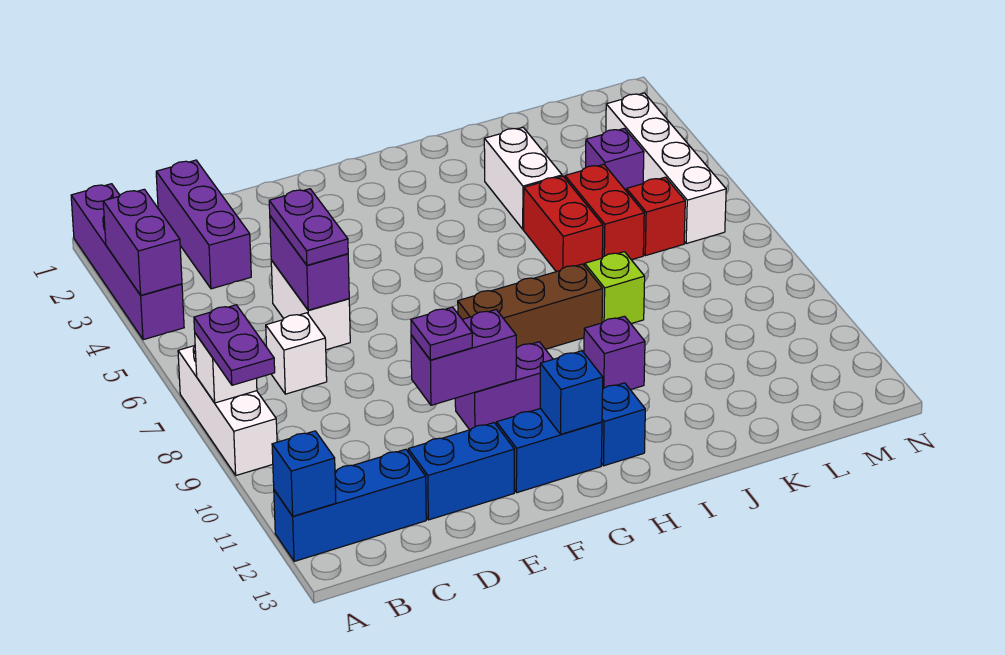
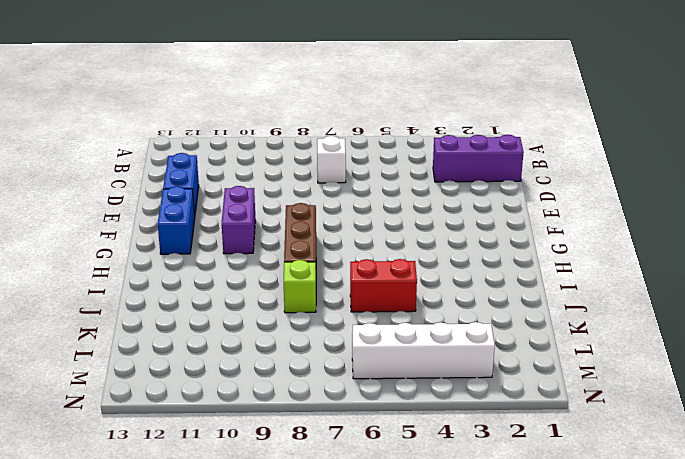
none -> purple brick A1:A4 level 1
none -> white brick A7:A9 level 1
none -> blue brick A12:C12 level 1

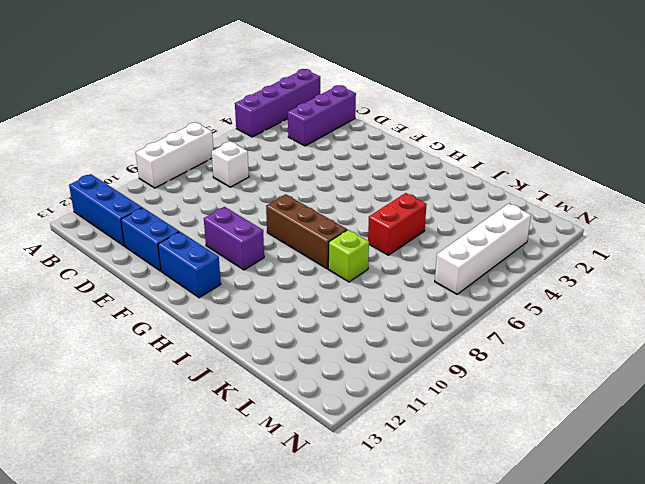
none -> white brick D5:D6 level 1
none -> blue brick H12 level 1
none -> purple brick I10 level 1

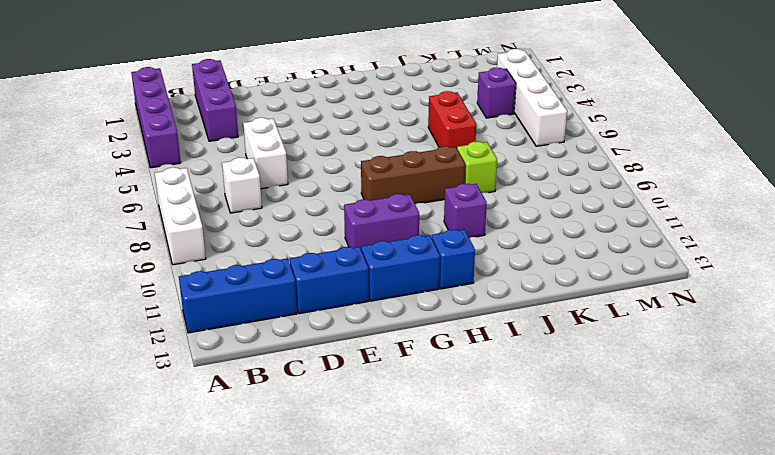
none -> white brick J3:J4 level 1
none -> red brick K5:K6 level 1
none -> red brick L6 level 1

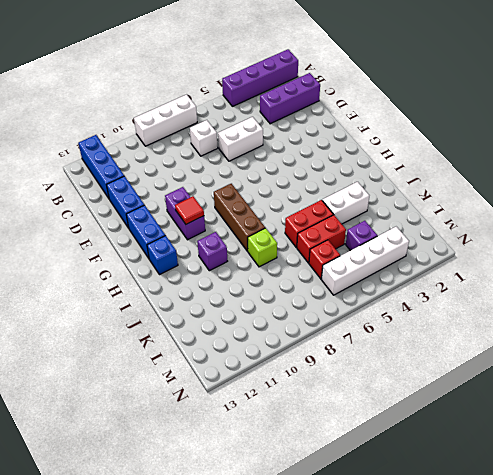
red tile G10 level 2 -> none
none -> purple brick A3:A4 level 2
none -> white brick A8 level 2
none -> blue brick A12 level 2

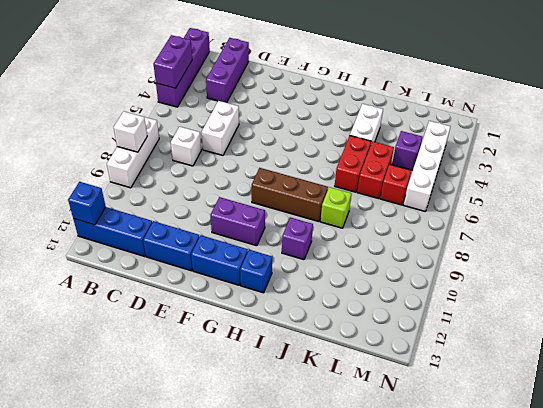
none -> purple brick D5:D6 level 2
none -> purple brick E10:F10 level 2
none -> blue brick G12 level 2

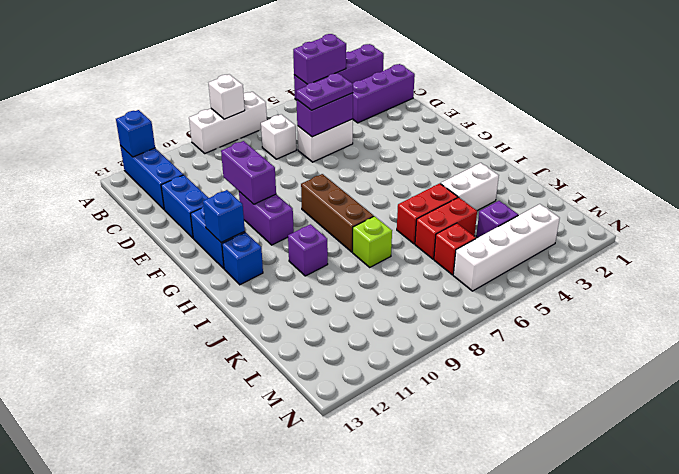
none -> purple plate A8:A9 level 3
none -> purple plate E10 level 3

